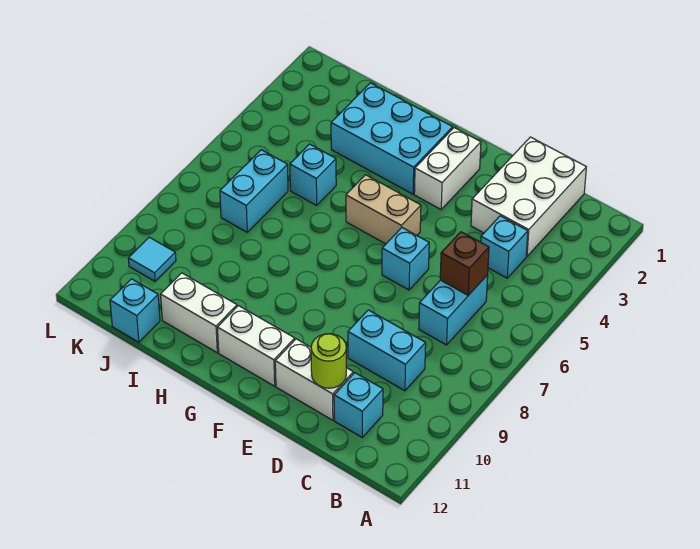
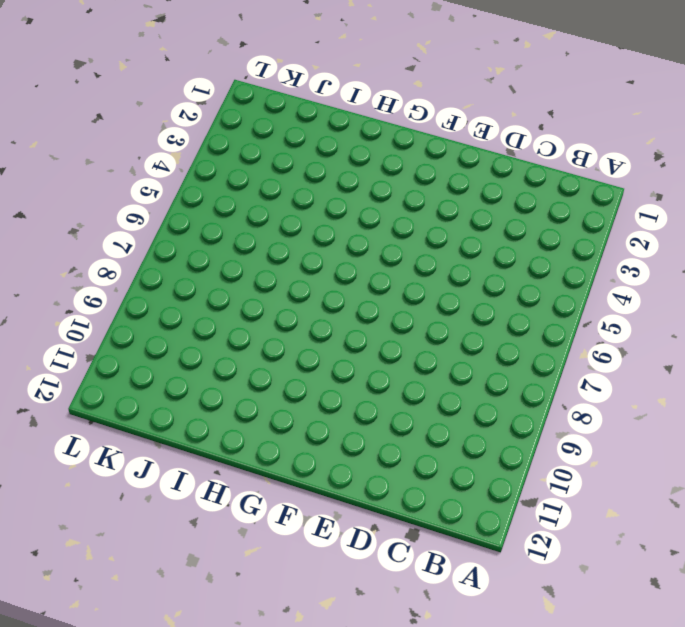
none -> white brick C1:D3 level 1
none -> cyan brick C4 level 1
none -> cyan brick C6:C7 level 1

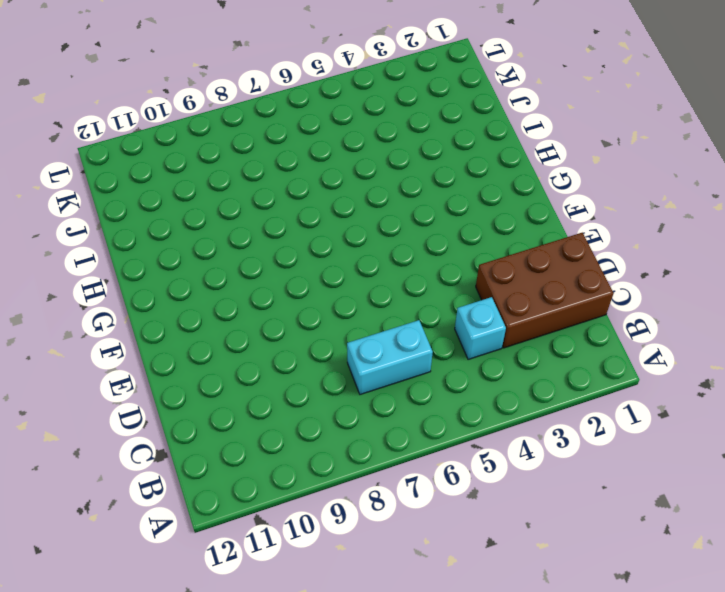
brown brick C1:D3 level 1 -> white brick C1:D3 level 1
none -> cyan brick C9:D9 level 1
none -> cyan brick C11 level 1
none -> white brick D11:E11 level 1

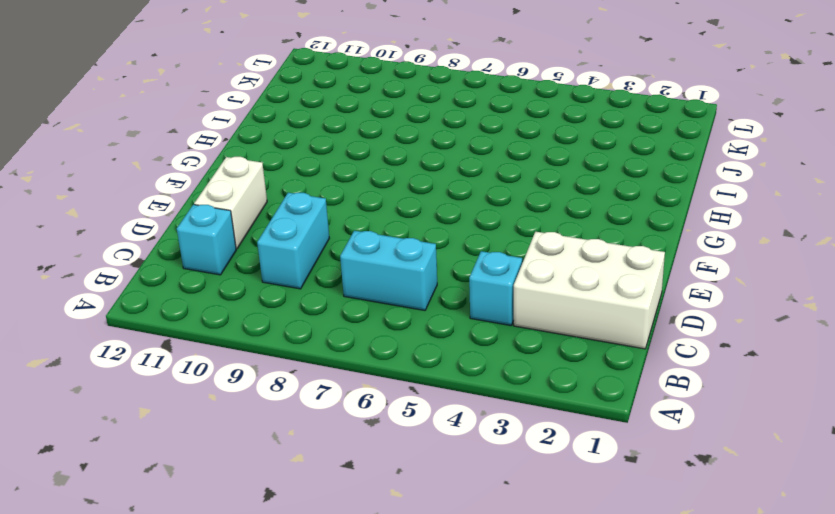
none -> cyan brick E6 level 1
none -> white brick F2:F3 level 1
none -> tan brick F5:G5 level 1

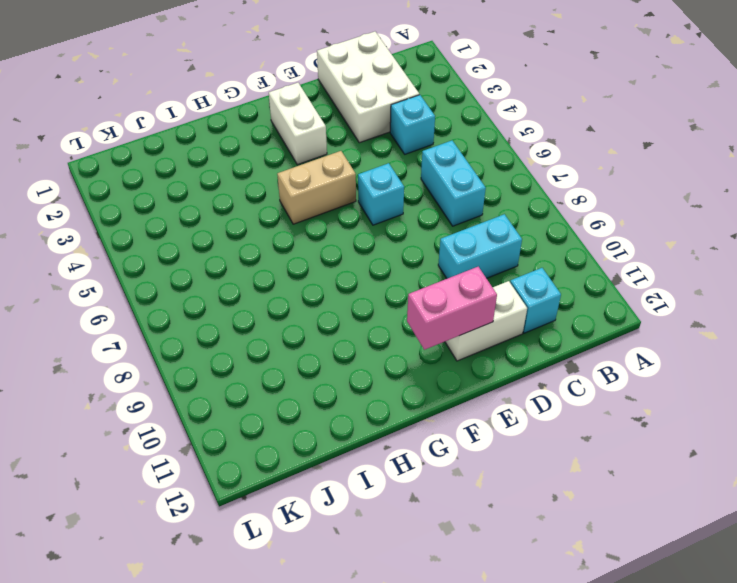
pink brick E11:F11 level 2 -> none
none -> white brick F11:G11 level 1
none -> cyan brick G2:I3 level 1
none -> white brick H11:I11 level 1

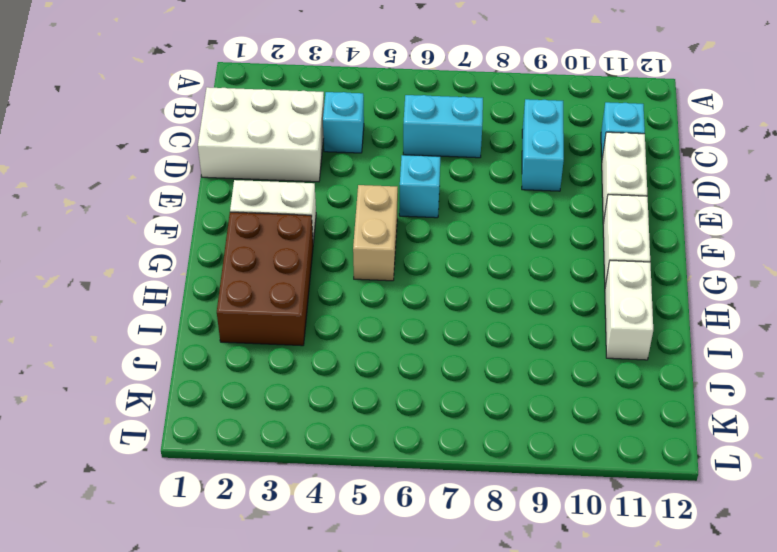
brown brick G2:I3 level 1 -> cyan brick G2:I3 level 1
none -> cyan brick I5 level 1
none -> cyan brick J6:J7 level 1
none -> cyan brick J12 level 1

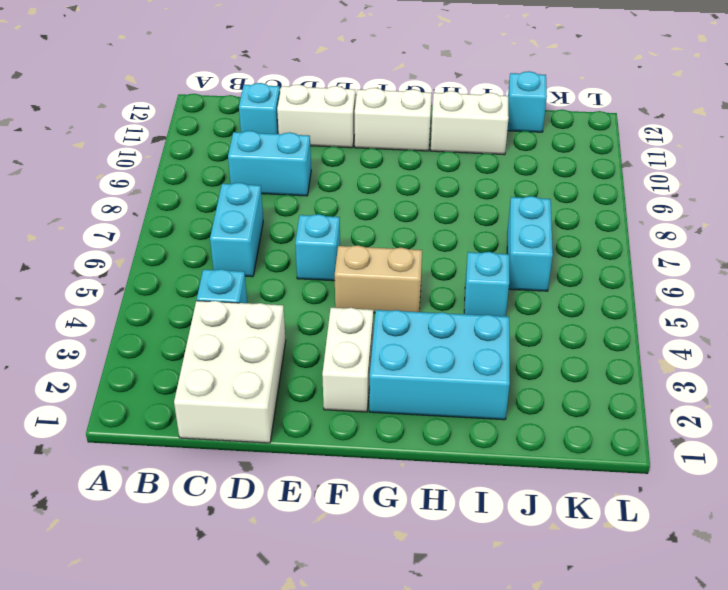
none -> cyan tile K10 level 1
none -> brown brick C6 level 2
none -> lime round brick D11 level 2

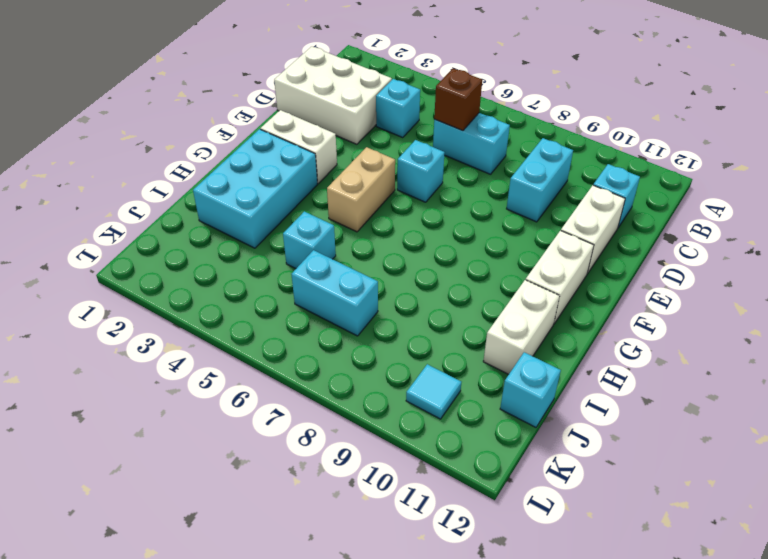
none -> lime round brick D11 level 2

